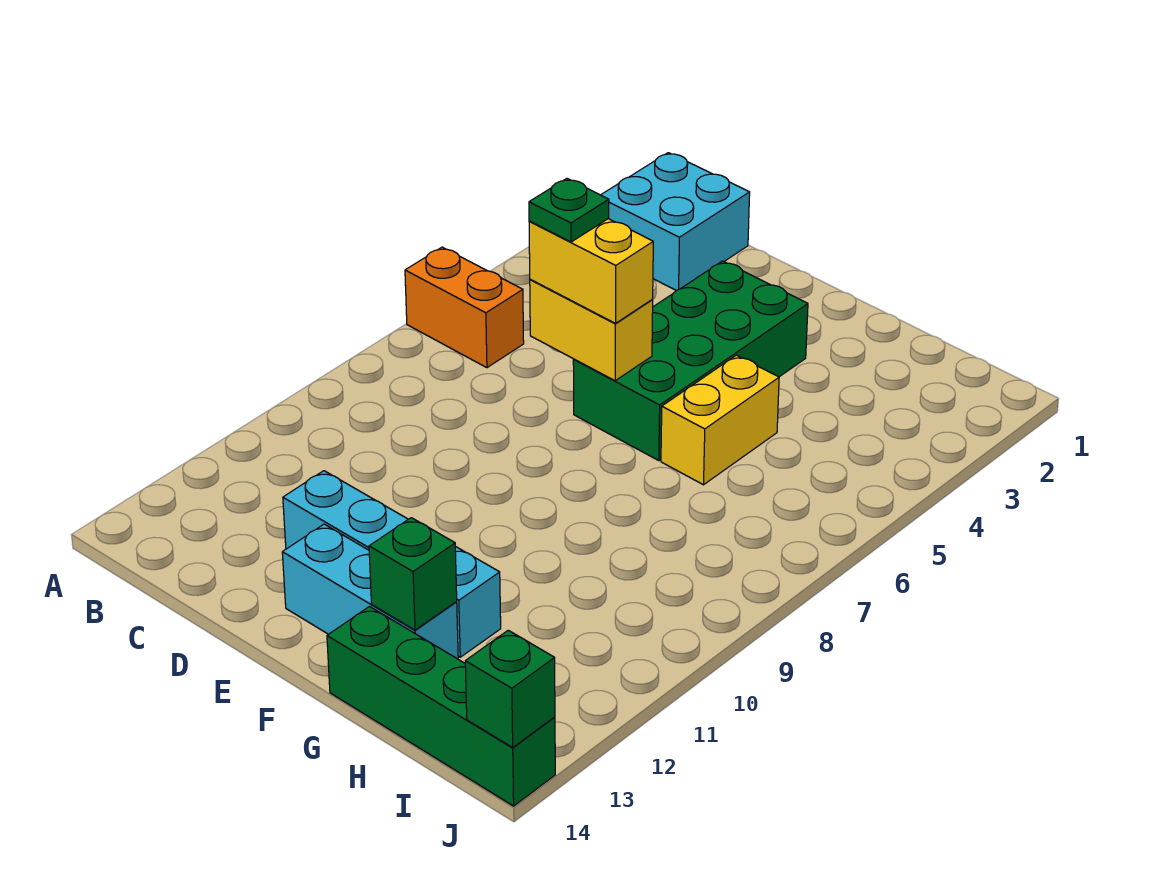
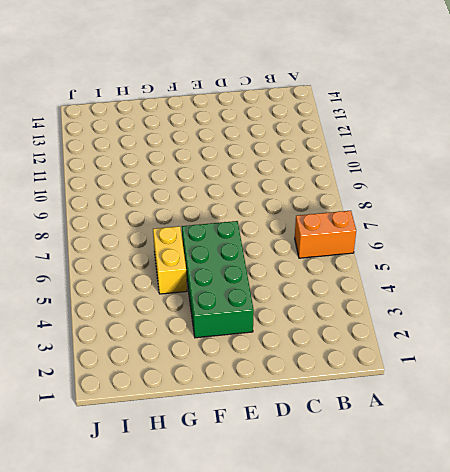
none -> cyan brick B1:C2 level 1
none -> cyan brick D12:G12 level 1
none -> cyan brick E13:G13 level 1

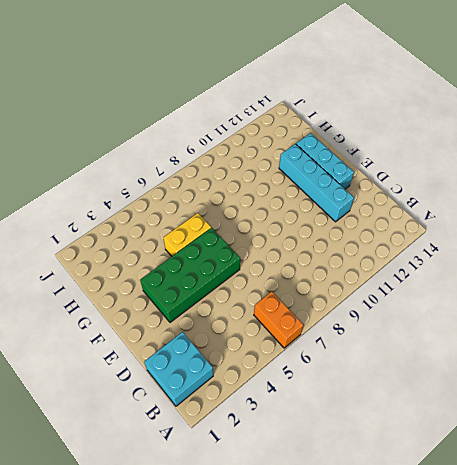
none -> green brick G14:J14 level 1
none -> yellow brick D6:E6 level 2
none -> green brick G13 level 2

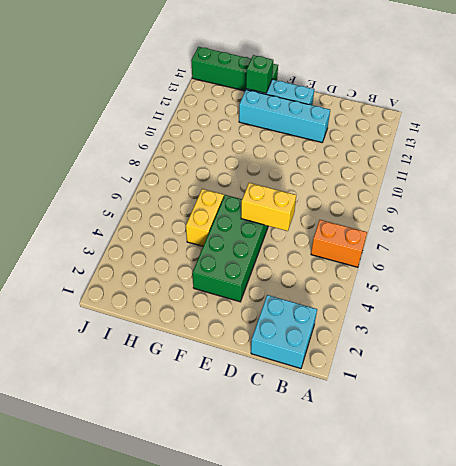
none -> green brick J14 level 2
none -> yellow brick D6:E6 level 3
none -> green plate D6 level 4

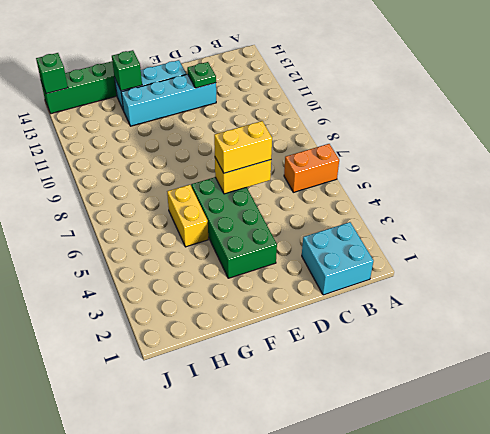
green plate D12 level 2 -> green plate D6 level 4

